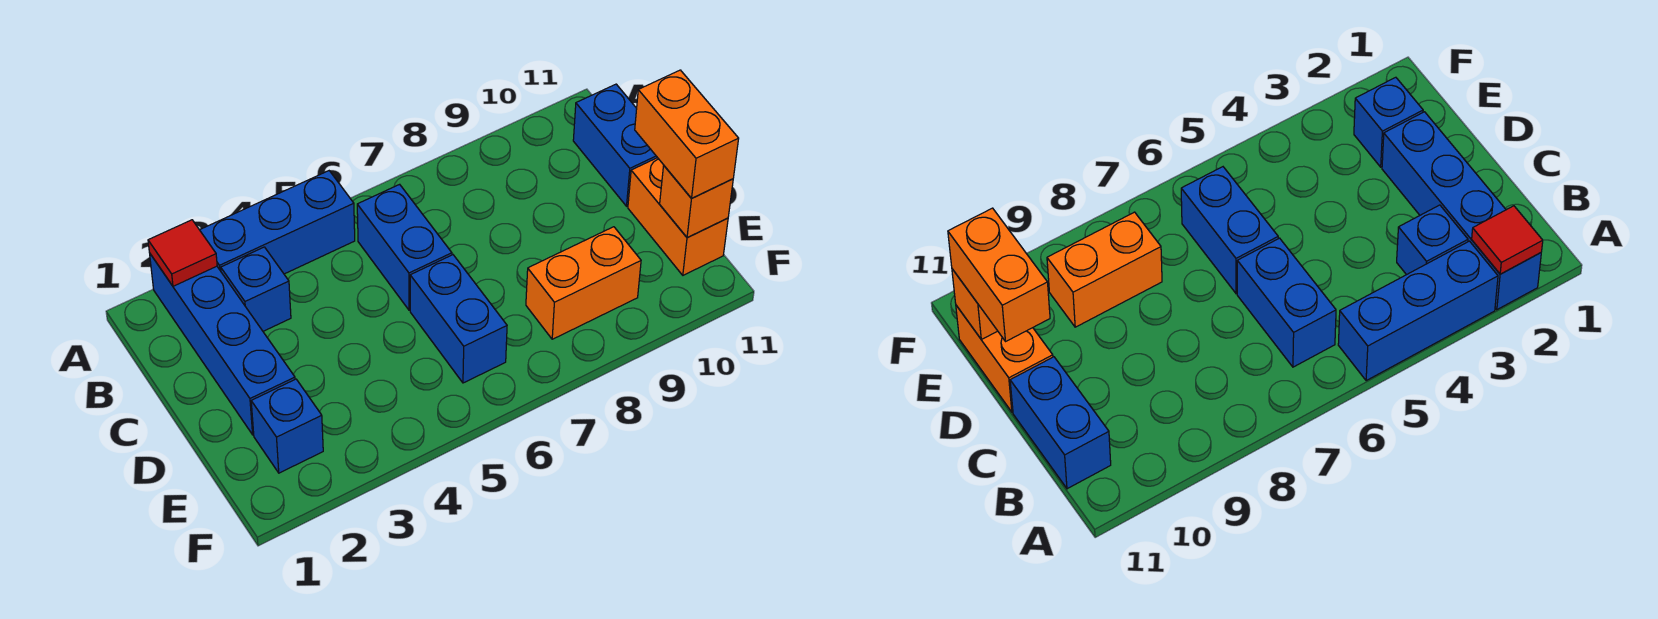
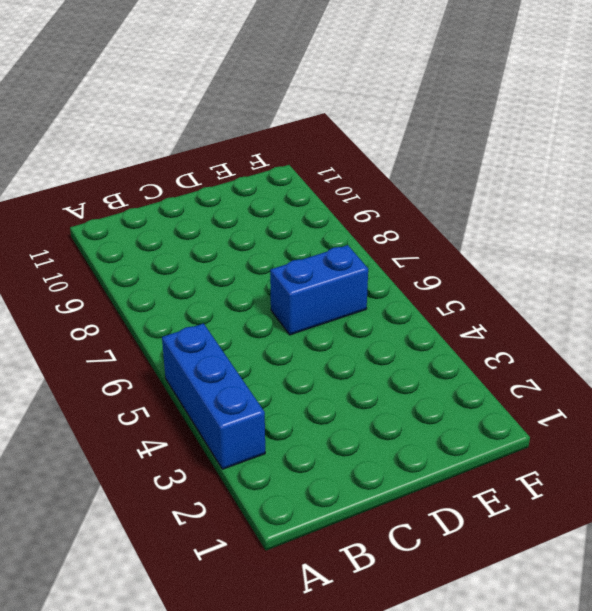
none -> blue brick A2:D2 level 1
none -> blue brick B3 level 1
none -> blue brick B6:C6 level 1

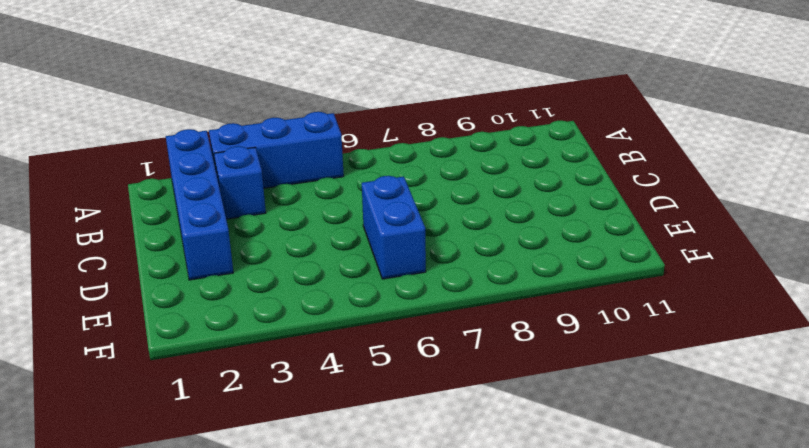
none -> blue brick B6:C6 level 1
none -> blue brick B11:C11 level 1
none -> orange brick D11:E11 level 1

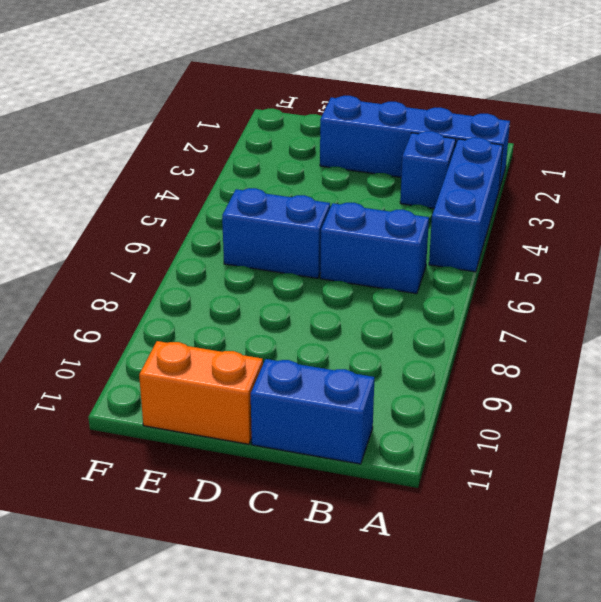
none -> blue brick E2 level 1
none -> orange brick E8:E9 level 1
none -> red tile A2 level 2

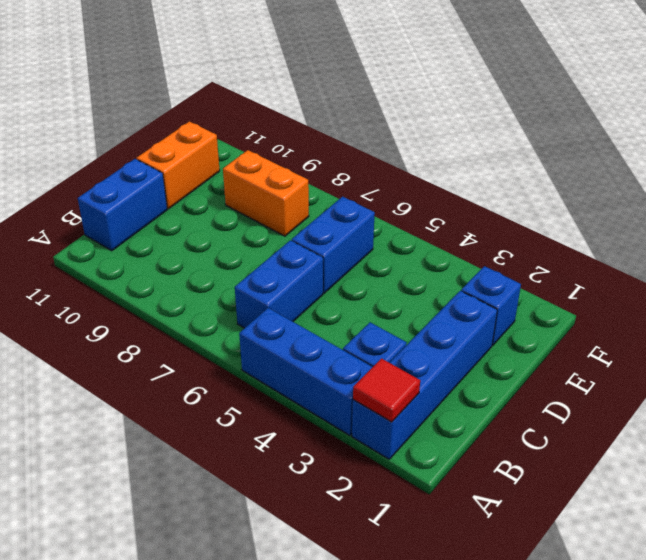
none -> orange brick E11 level 2
none -> orange brick D11:E11 level 3

